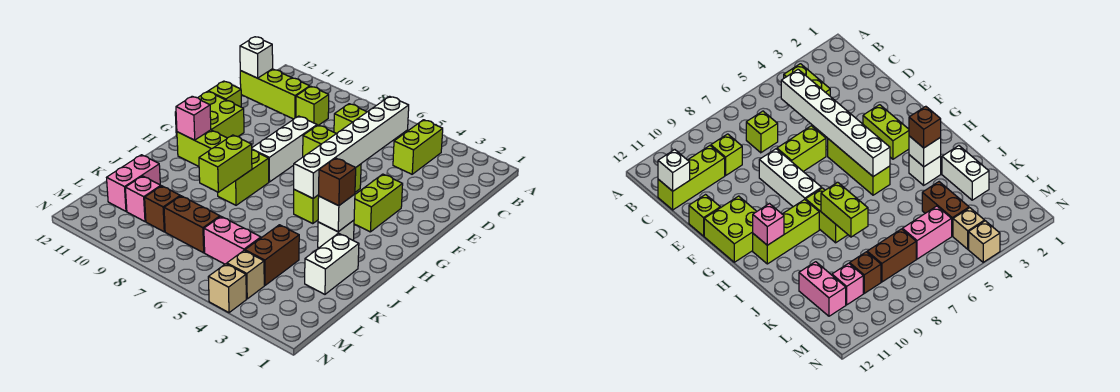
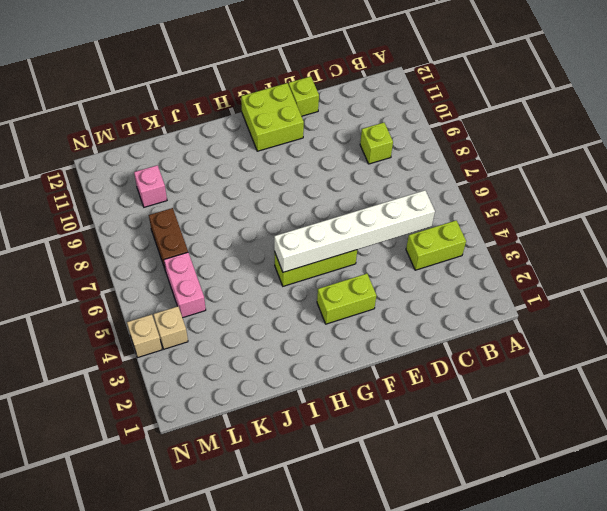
none -> lime brick C7 level 1
none -> lime brick C10:C12 level 1
none -> lime brick E6:E7 level 1

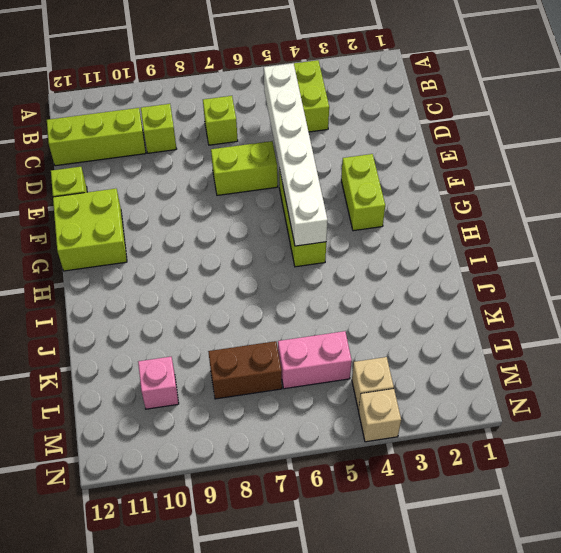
none -> white brick E8:G8 level 1
none -> lime brick H8:I8 level 1
none -> lime brick H9:H11 level 1

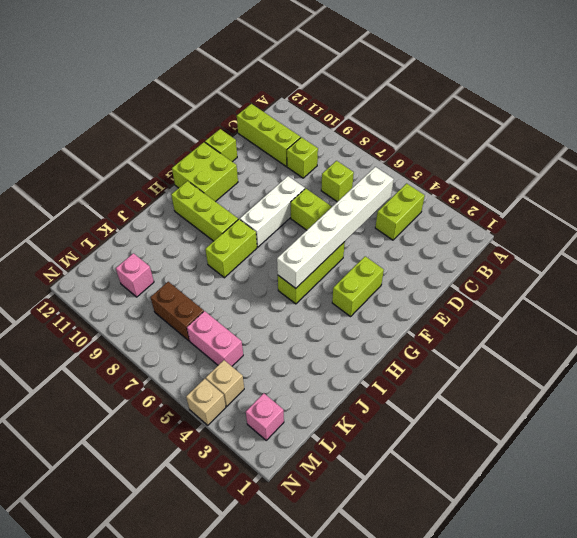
pink brick M2 level 1 -> pink brick H11 level 2
none -> white brick I3 level 1
none -> white brick J2:K2 level 1
none -> brown brick K4:L4 level 1

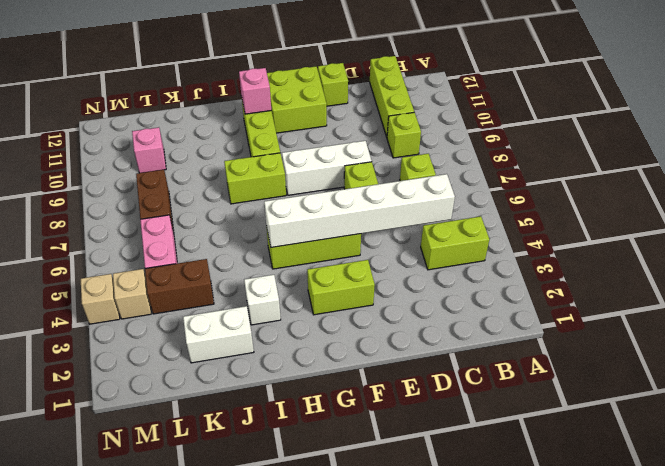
none -> pink brick K11:L11 level 1
none -> brown brick L9 level 1
none -> white brick C12 level 2

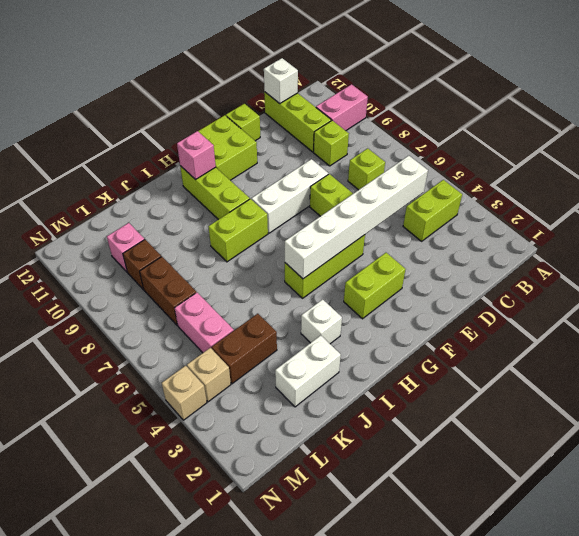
pink brick A10:B10 level 1 -> pink brick K11:L11 level 1
none -> white brick I3 level 2
none -> lime brick I8:J8 level 2
none -> brown brick I3 level 3

